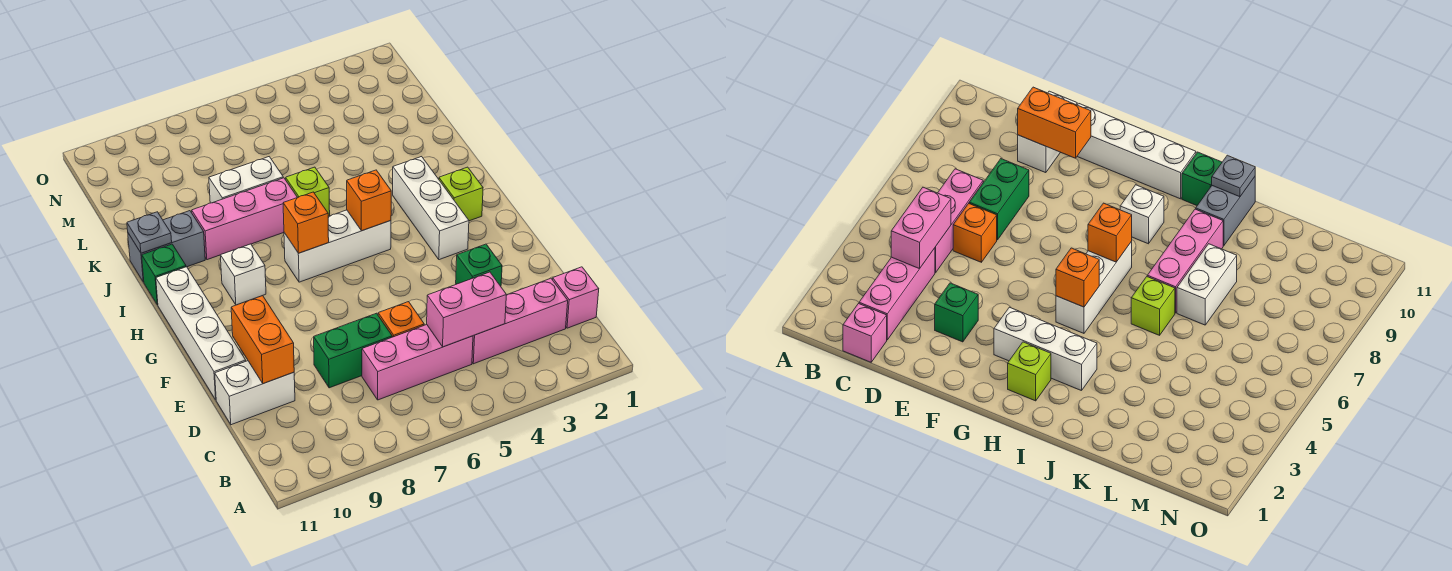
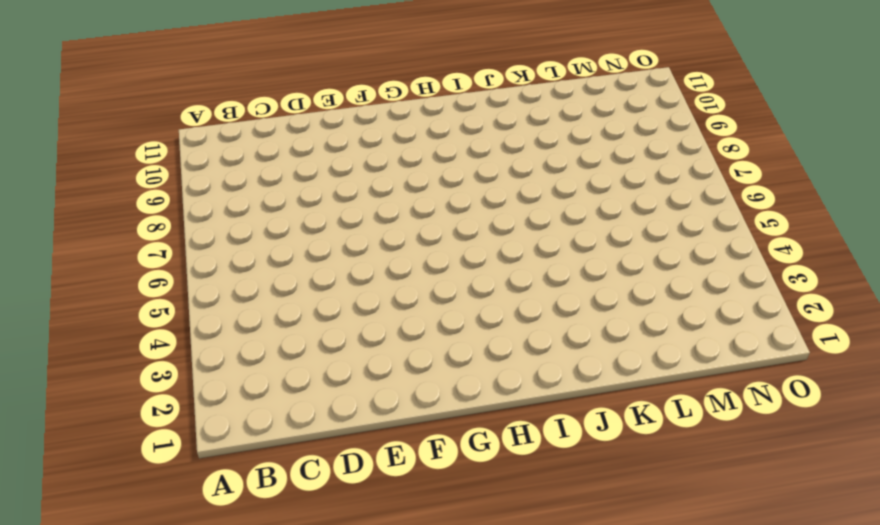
none -> pink brick C1 level 1
none -> pink brick C2:C4 level 1
none -> pink brick C5:C7 level 1

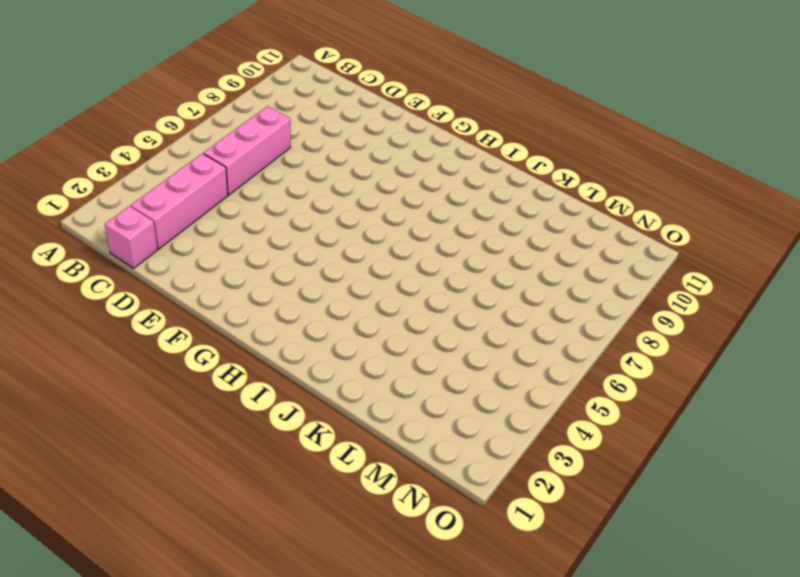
none -> orange brick D6 level 1
none -> green brick D7:D8 level 1
none -> white brick D10:D11 level 1

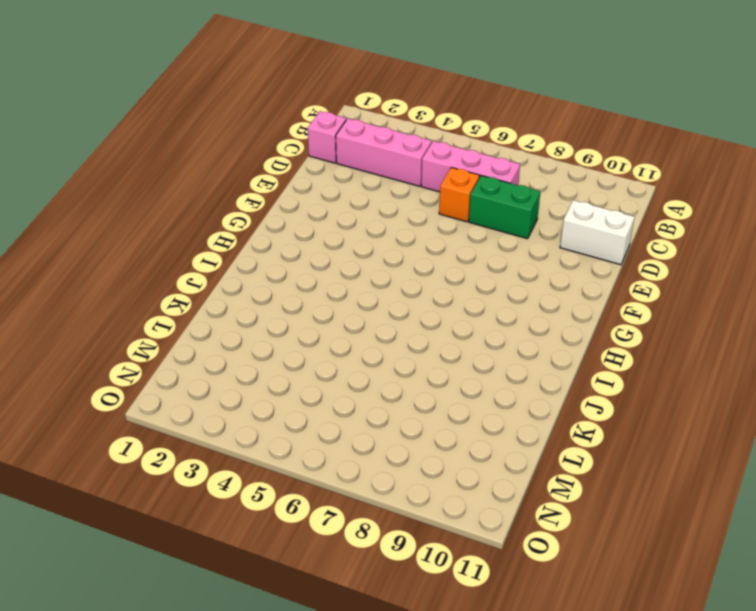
none -> green brick E3 level 1
none -> white brick E11:H11 level 1
none -> white brick G3:I3 level 1

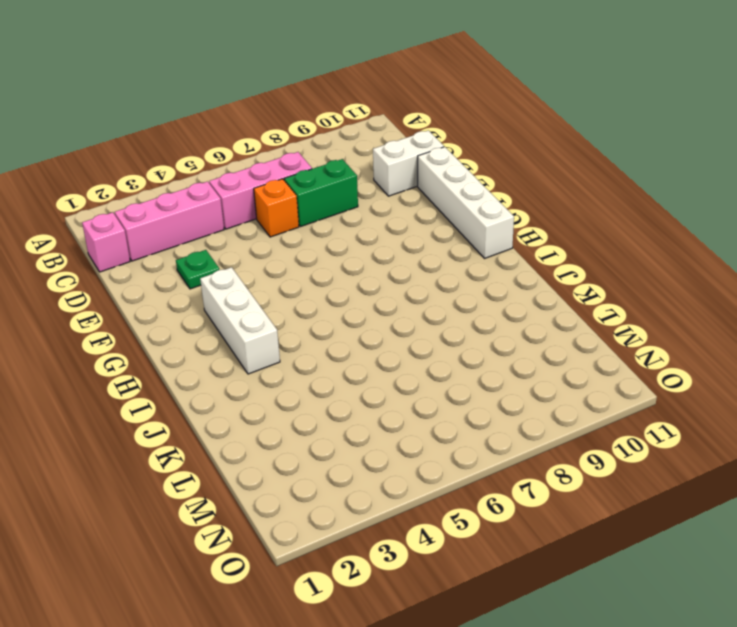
green plate E3 level 1 -> green brick E3 level 1
none -> lime brick H2 level 1
none -> white brick H5:H7 level 1
none -> white brick H9 level 1

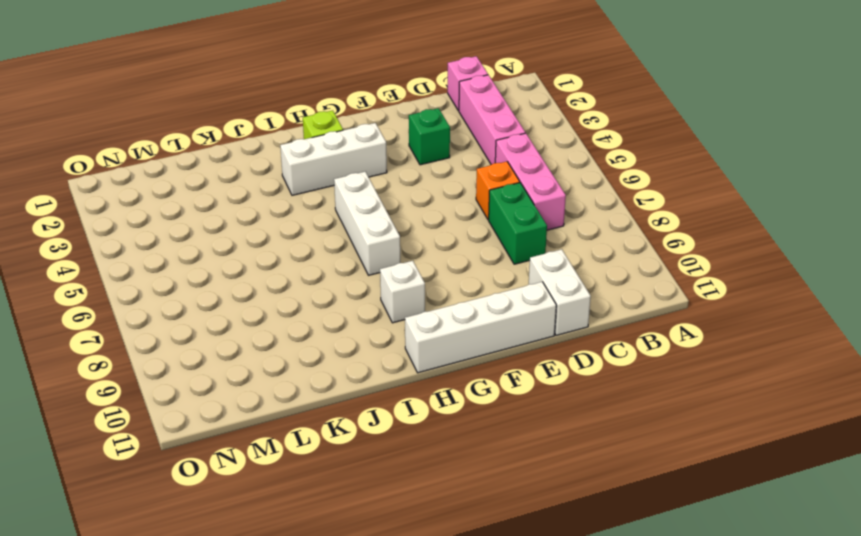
none -> green brick I11 level 1
none -> lime brick J6 level 1
none -> pink brick J7:J9 level 1

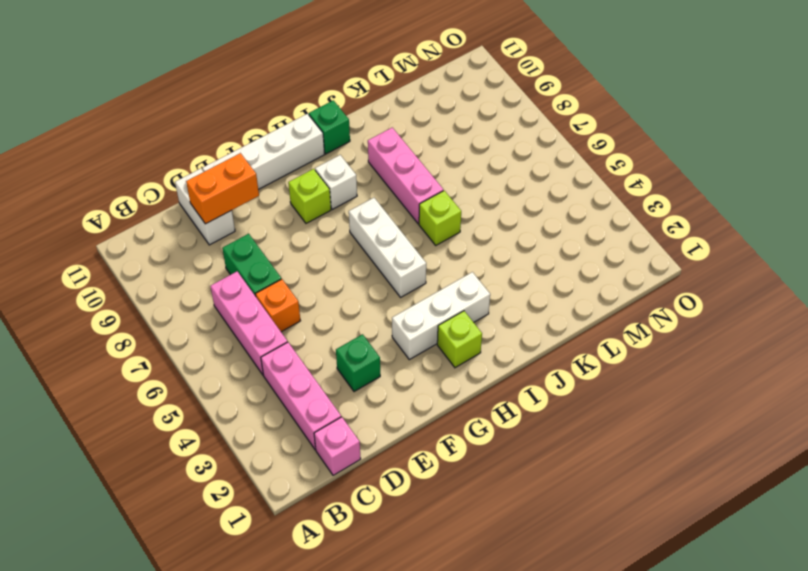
lime brick G9 level 1 -> none
none -> grey brick J10:J11 level 1
none -> white brick K7:K8 level 1
none -> pink brick C4:C5 level 2

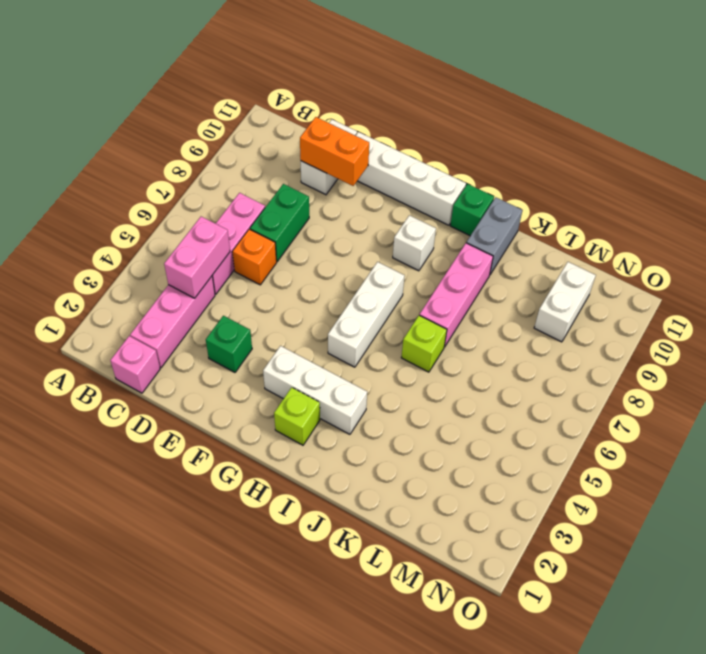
white brick M9:M10 level 1 -> white brick K7:K8 level 1
none -> orange brick H5 level 2
none -> orange brick H7 level 2
none -> grey plate J11 level 2

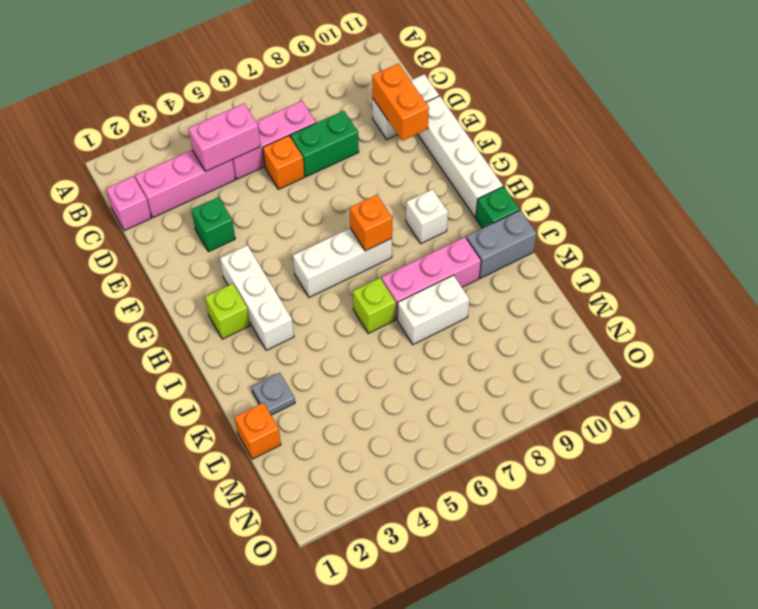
grey plate K2 level 1 -> grey plate J11 level 2
orange brick L1 level 1 -> orange brick H5 level 2

